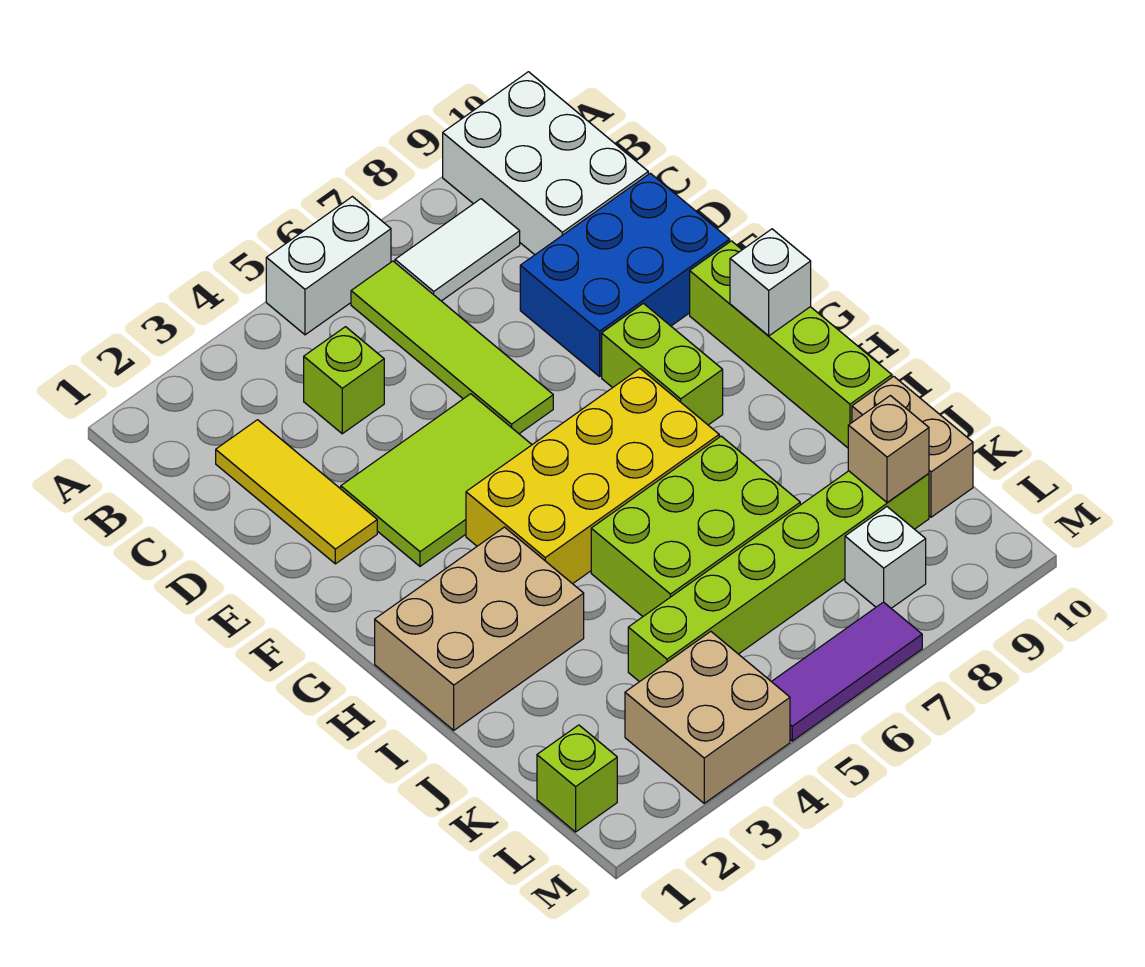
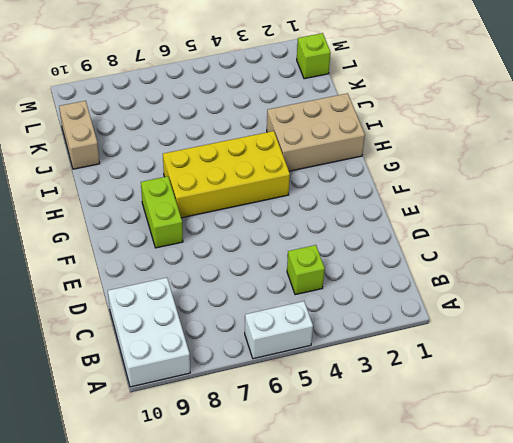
none -> lime tile B6:E6 level 1
none -> white tile B7:B8 level 1
none -> yellow tile C2:E2 level 1

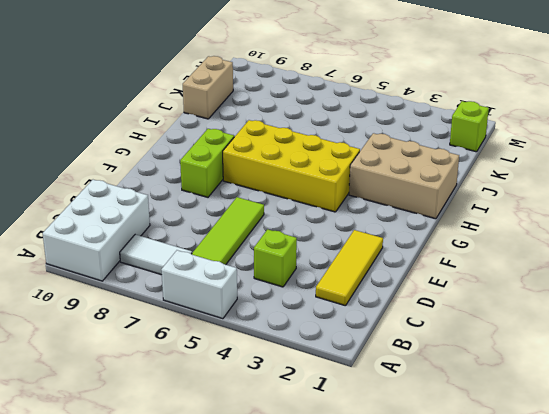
none -> blue brick D8:E10 level 1
none -> lime tile E3:F5 level 1
none -> lime brick F10:I10 level 1

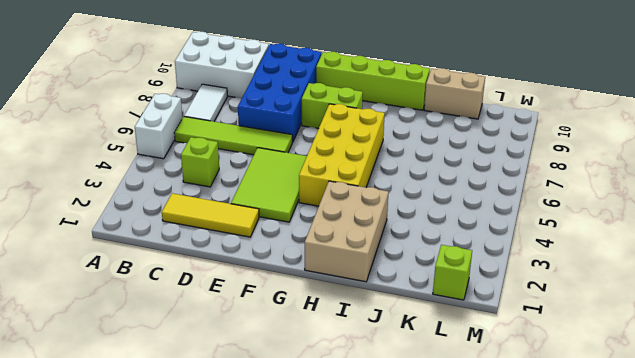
blue brick D7:E10 level 1 -> blue brick D8:E10 level 1
none -> lime brick I5:J7 level 1
none -> lime brick K4:K9 level 1
none -> tan brick L3:M4 level 1

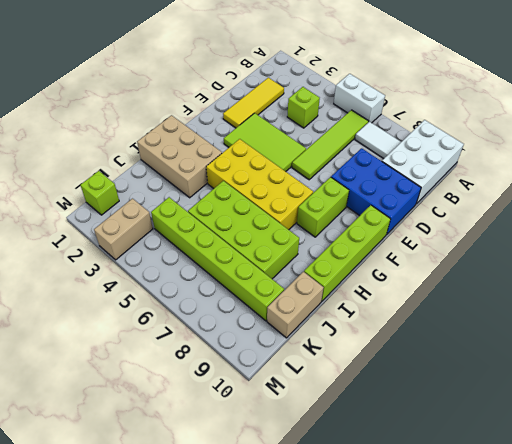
lime brick I5:J8 level 1 -> lime brick I5:J7 level 1
tan brick L3:M3 level 1 -> tan brick L3:M4 level 1
none -> white brick L8 level 1
none -> purple tile M5:M7 level 1
none -> white brick G10 level 2

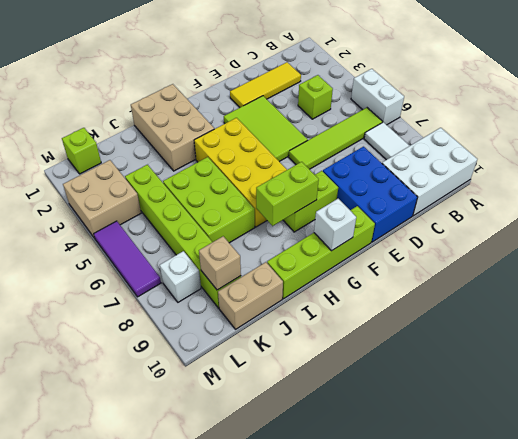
lime brick G8:H8 level 2 -> none

